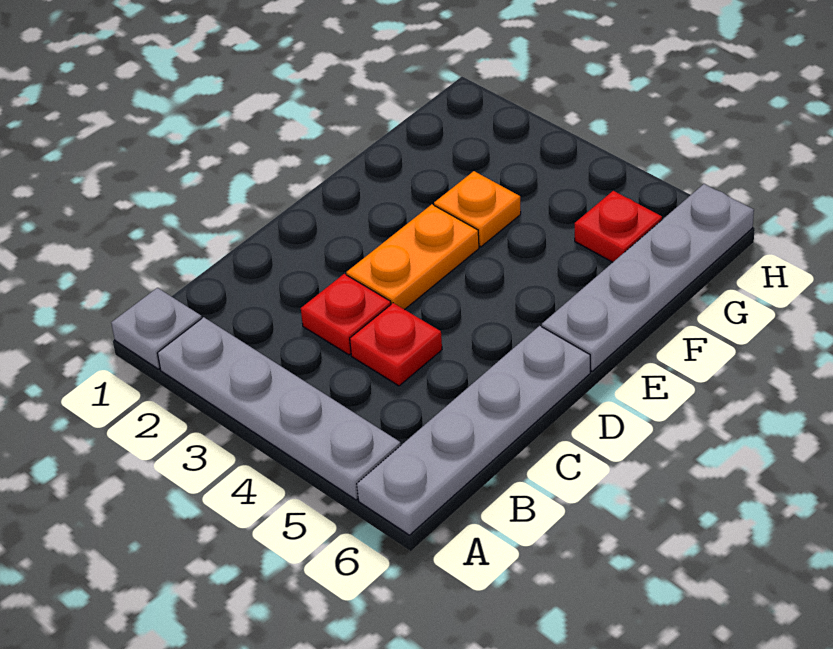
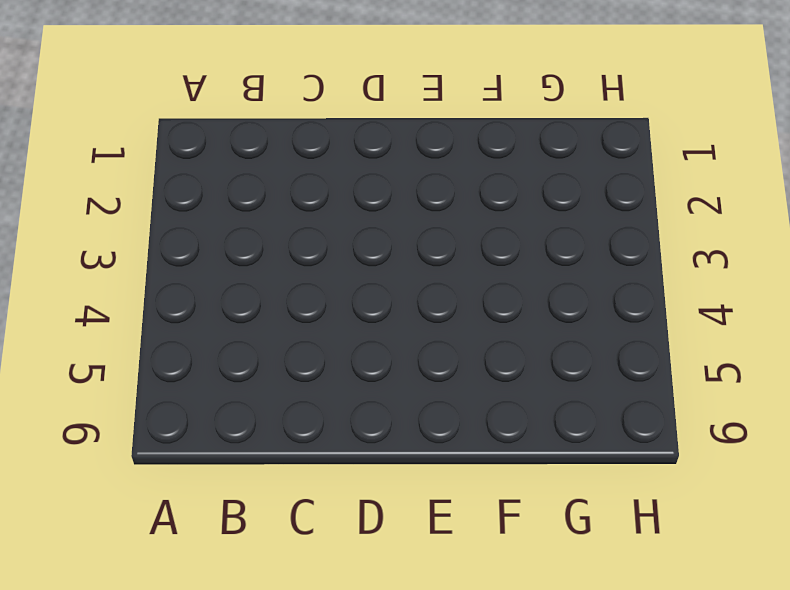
none -> grey plate A1 level 1
none -> grey plate A2:A5 level 1

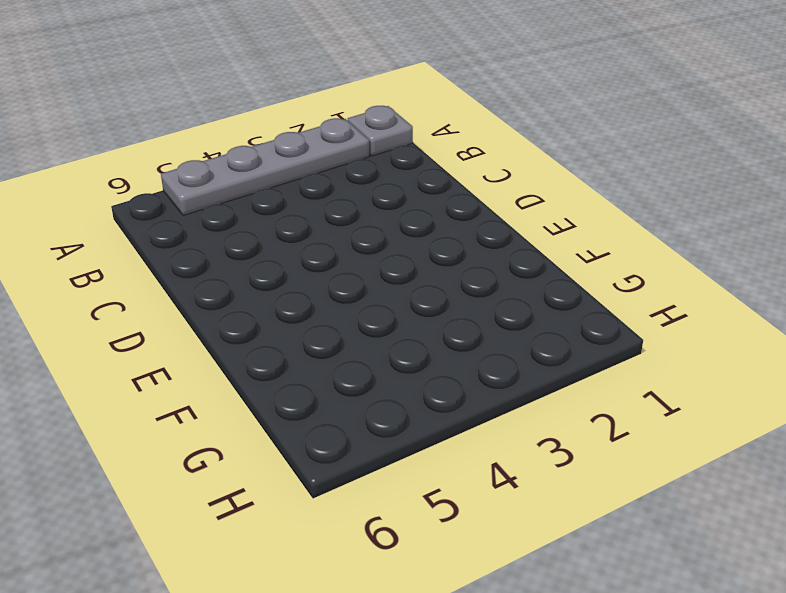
none -> grey plate A6:D6 level 1
none -> red plate C3 level 1

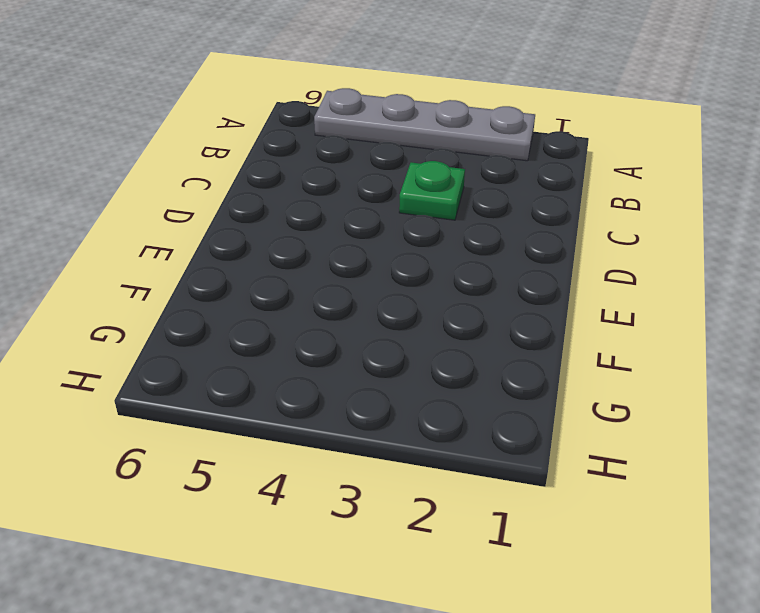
green plate C3 level 1 -> red plate C3 level 1
none -> grey plate A1 level 1
none -> grey plate A6:D6 level 1

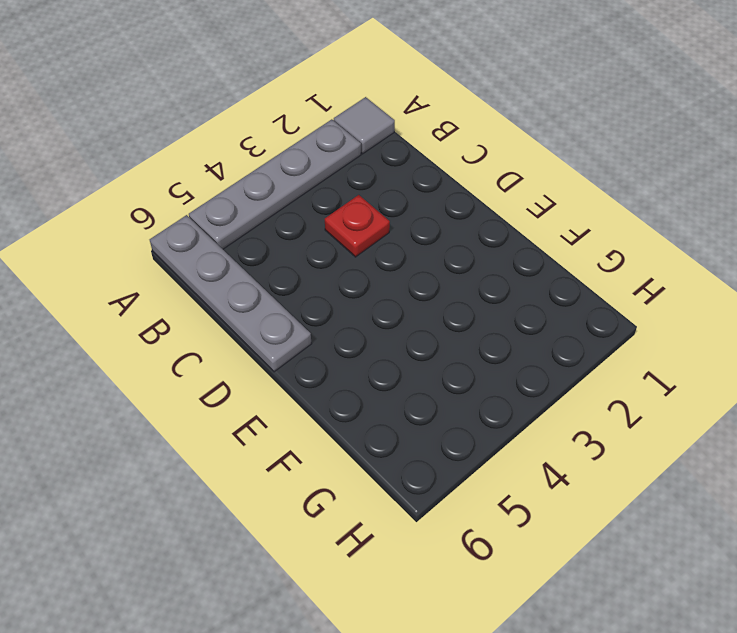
grey tile A1 level 1 -> grey plate A1 level 1
none -> red plate C4 level 1
none -> orange plate D3:E3 level 1

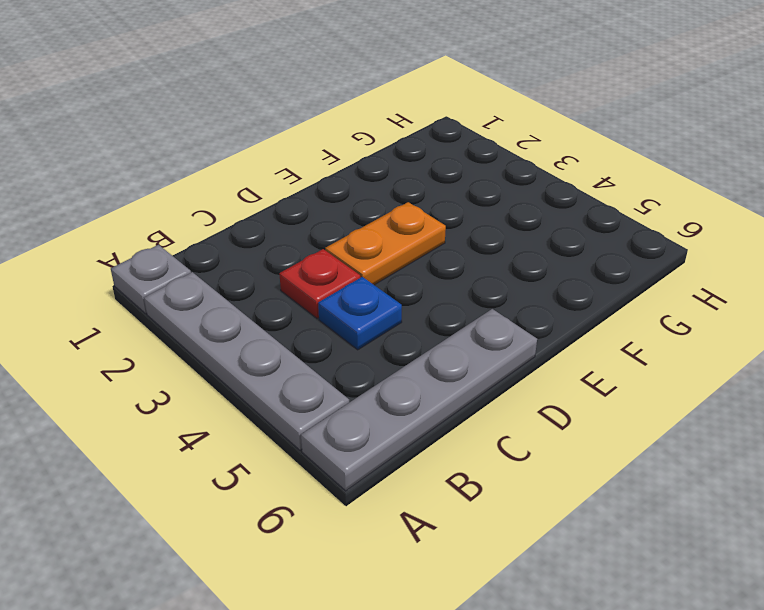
blue plate C4 level 1 -> red plate C4 level 1
none -> grey plate E6:H6 level 1
none -> orange plate F3 level 1

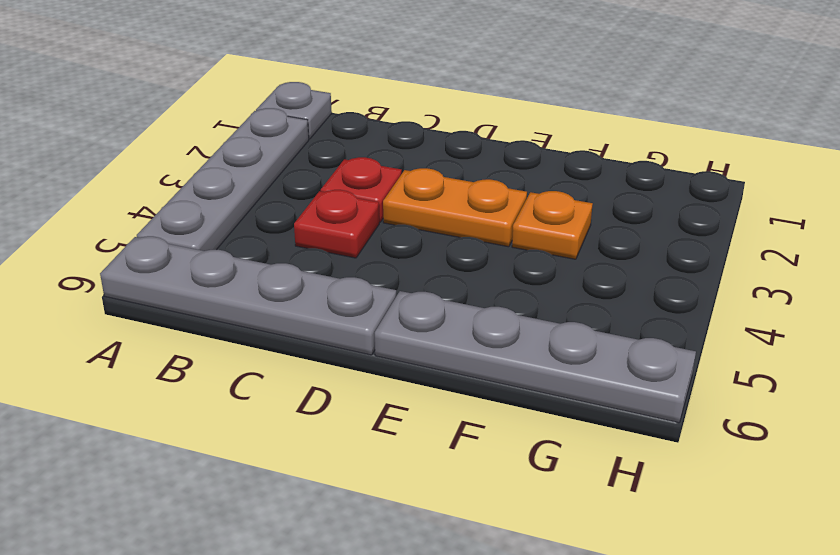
none -> red plate G5 level 1

